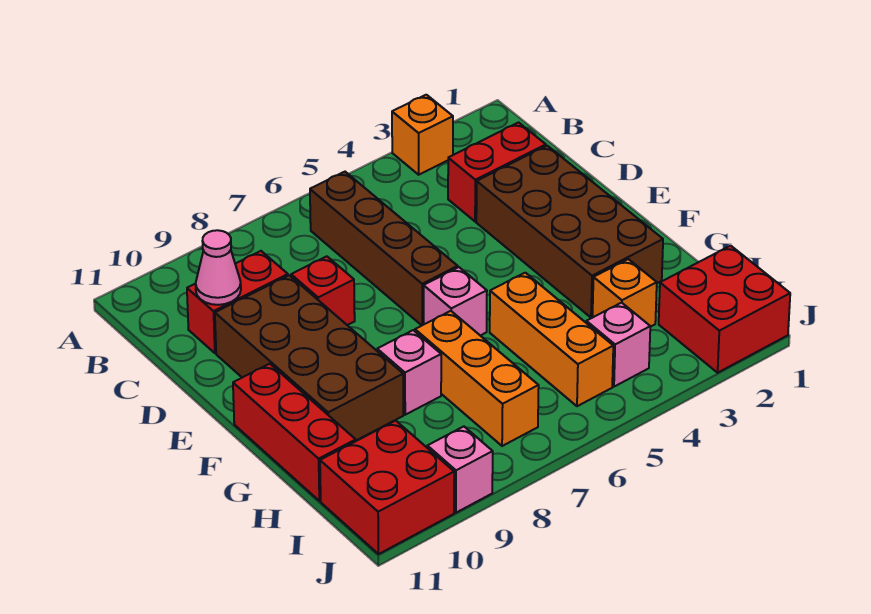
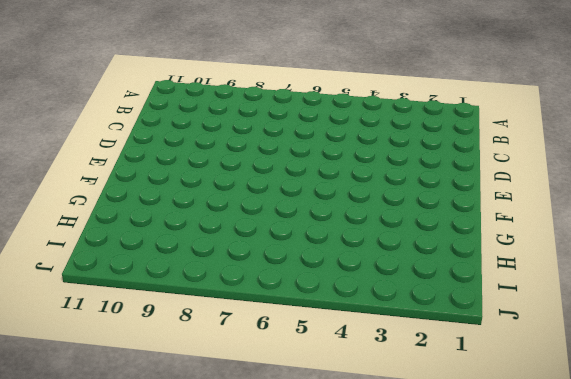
none -> orange brick A3 level 1
none -> brown brick B6:E6 level 1
none -> red brick C2:C3 level 1

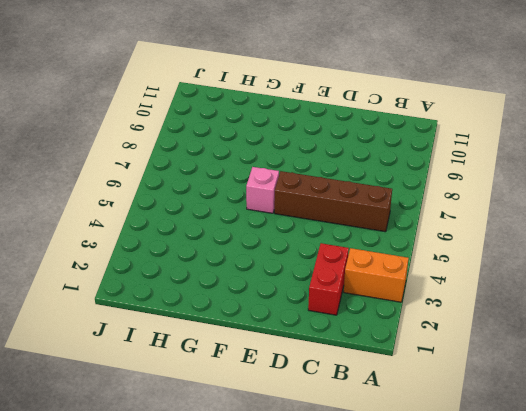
orange brick A3:B3 level 1 -> orange brick A3 level 1
none -> red brick C9:C10 level 1
none -> brown brick D2:G3 level 1
none -> red brick D8 level 1

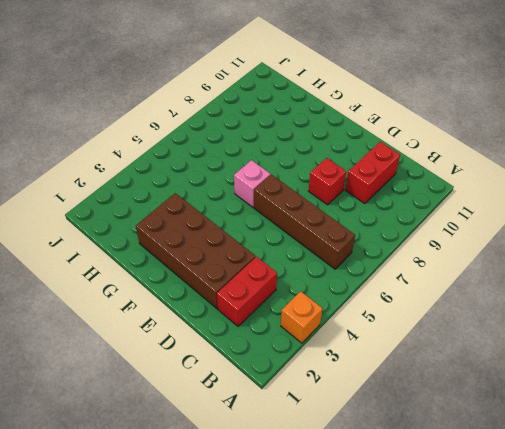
none -> brown brick D9:G10 level 1
none -> red brick F11:H11 level 1
none -> orange brick G5:I5 level 1

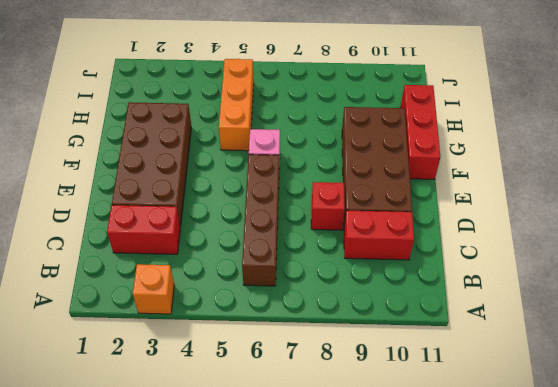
none -> orange brick G7:I7 level 1
none -> pink brick G8 level 1
none -> orange brick H3 level 1

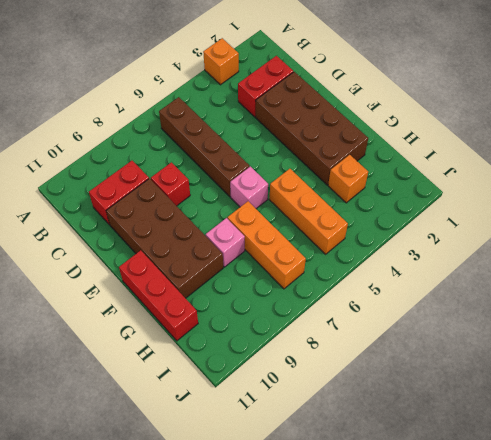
none -> red brick I1:J2 level 1
none -> pink brick I4 level 1
none -> red brick I10:J11 level 1

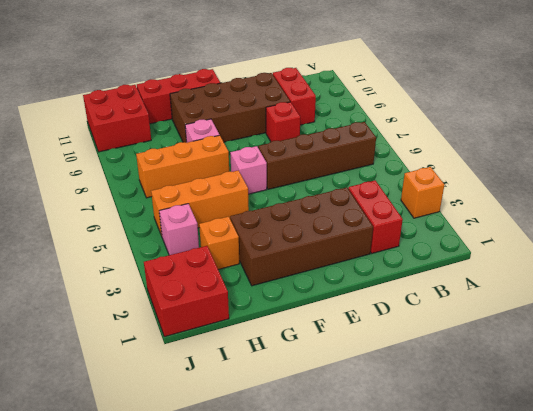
none -> pink brick J9 level 1
none -> pink cone C10 level 2

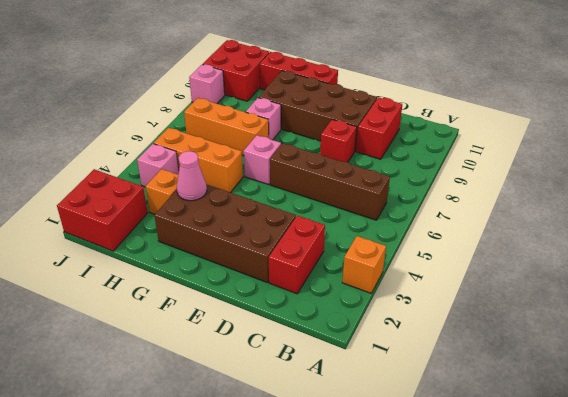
pink cone G3 level 2 -> pink cone C10 level 2

